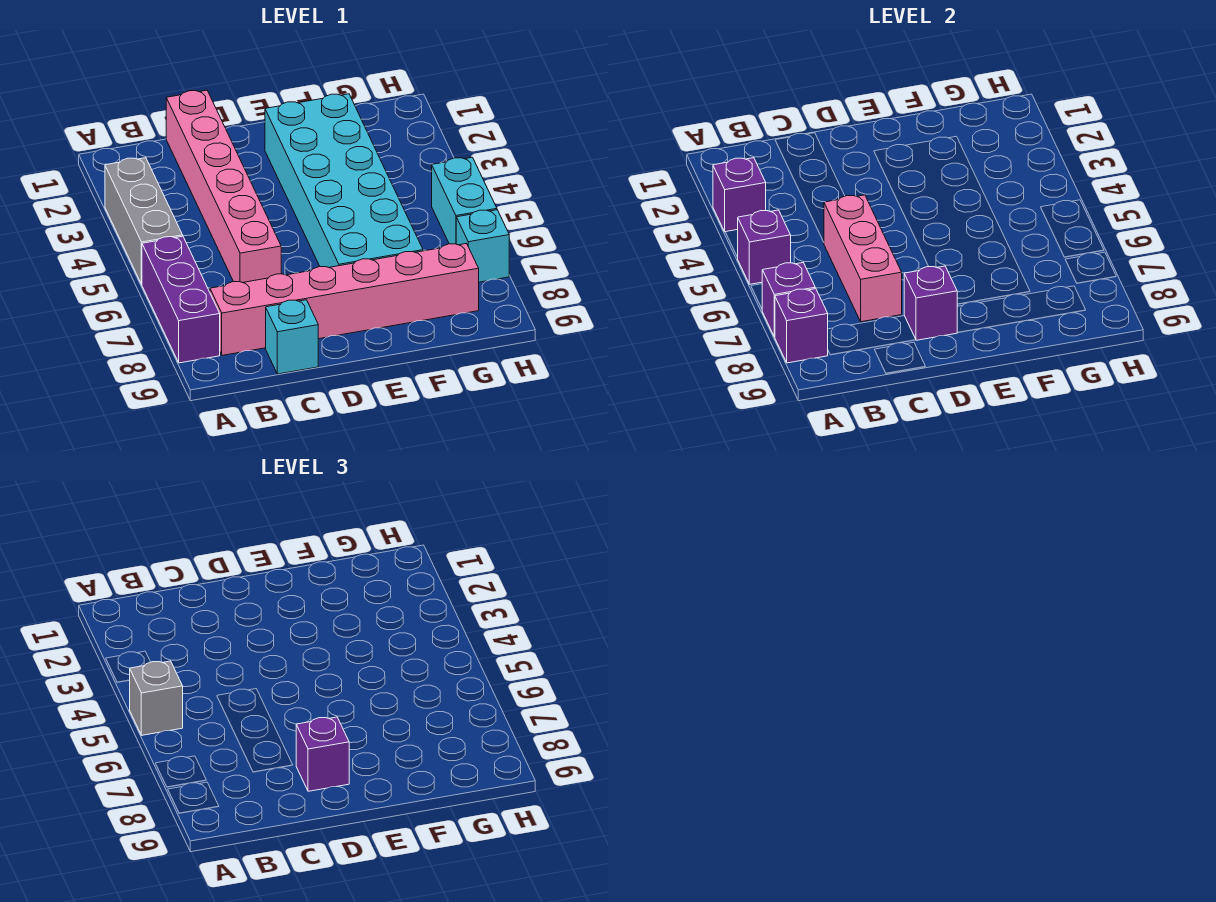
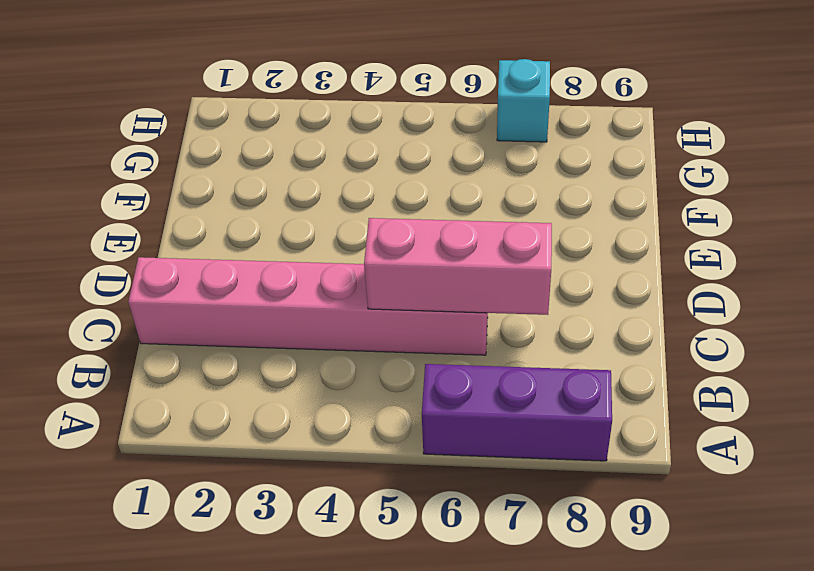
none -> grey brick A3:A5 level 1
none -> pink brick B8:G8 level 1
none -> cyan brick C9 level 1

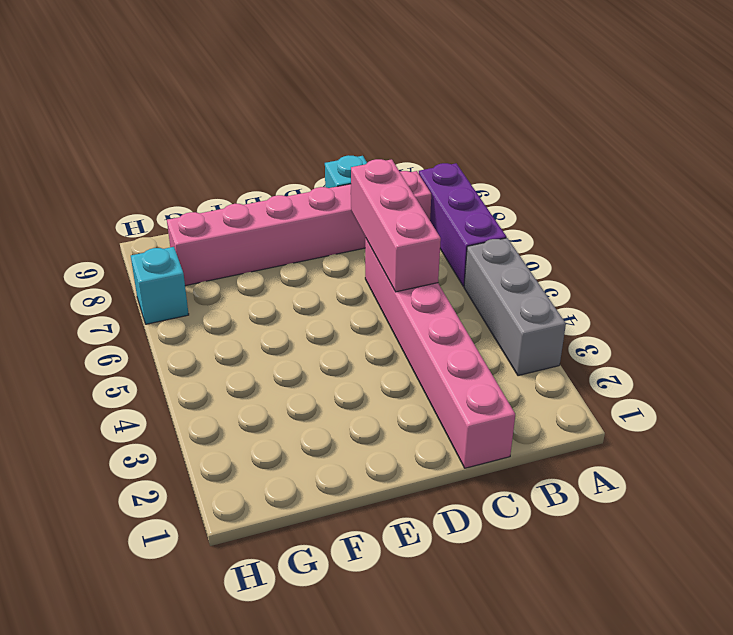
none -> cyan brick E2:F7 level 1
none -> cyan brick H5:H6 level 1
none -> purple brick A3 level 2

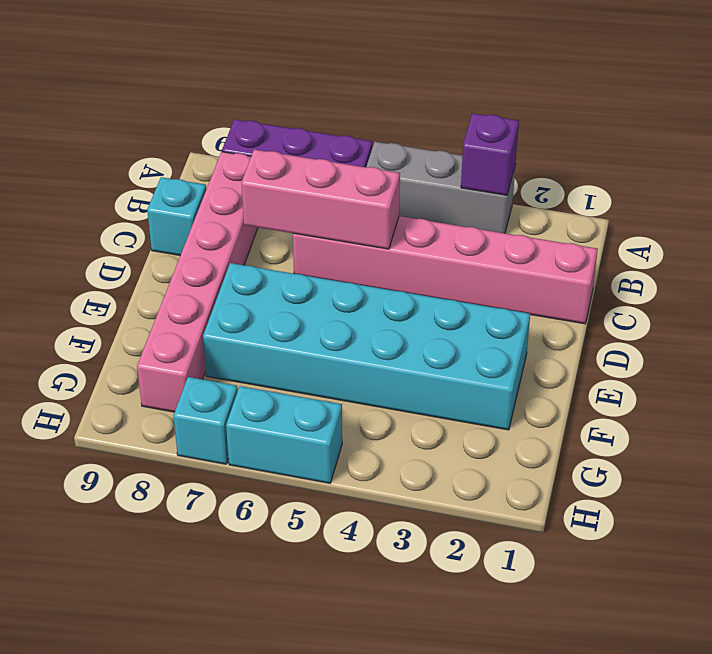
none -> purple brick A5 level 2
none -> purple brick A7 level 2
none -> purple brick A8 level 2

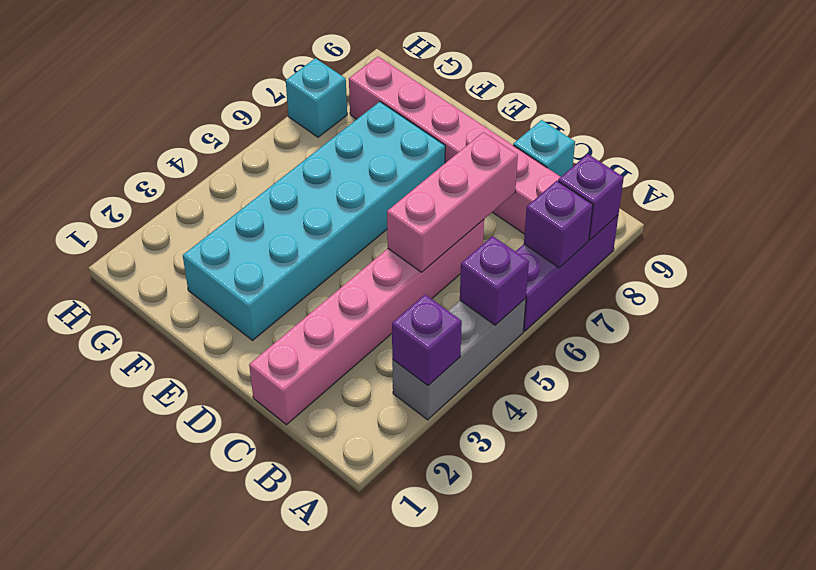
none -> cyan brick H5:H6 level 1
none -> purple brick D8 level 2
none -> grey brick A5 level 3

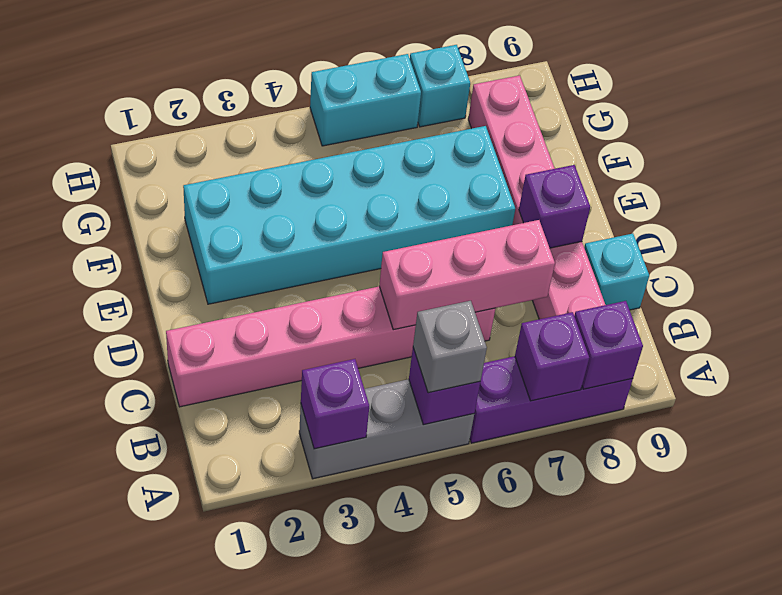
none -> purple brick D8 level 3

